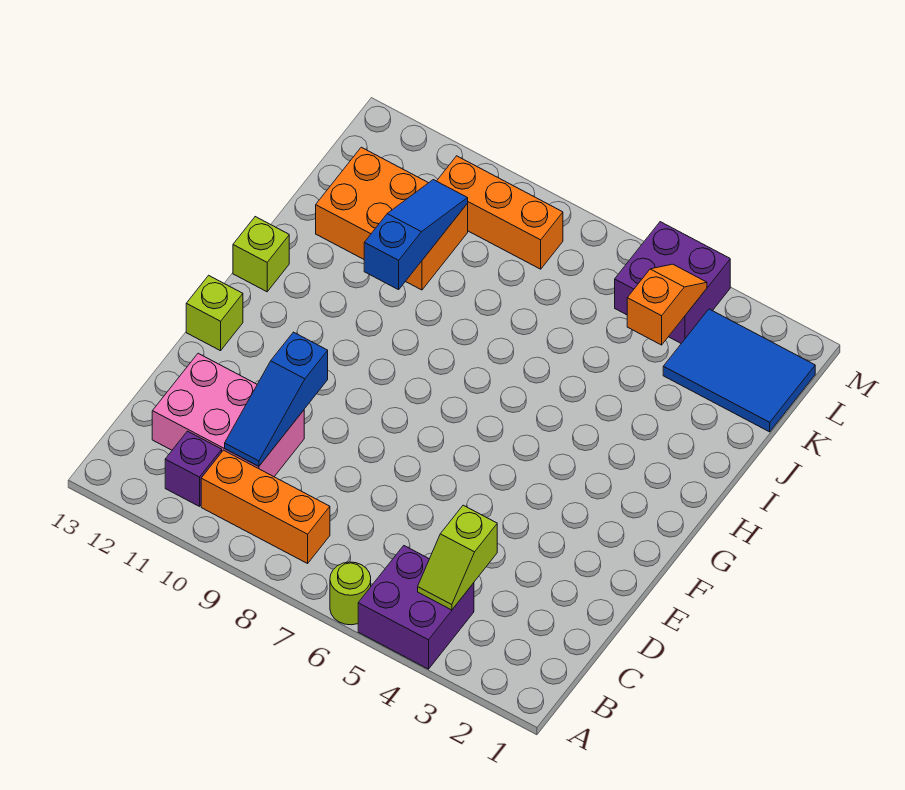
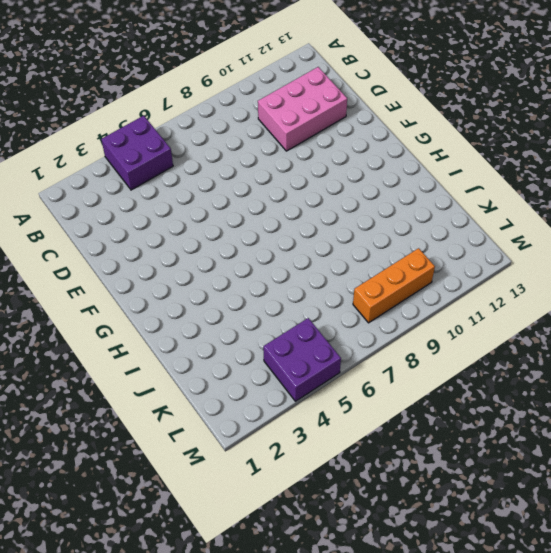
none -> lime round brick A6 level 1
none -> orange brick B8:B10 level 1
none -> purple brick B11 level 1

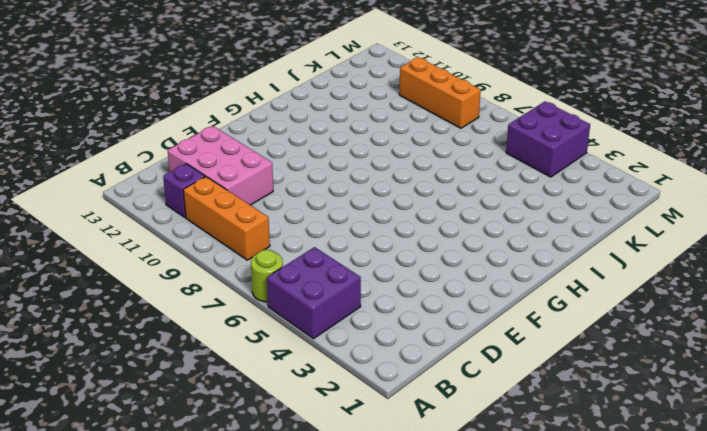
none -> lime brick F13 level 1
none -> lime brick H13 level 1
none -> orange brick J10:K12 level 1

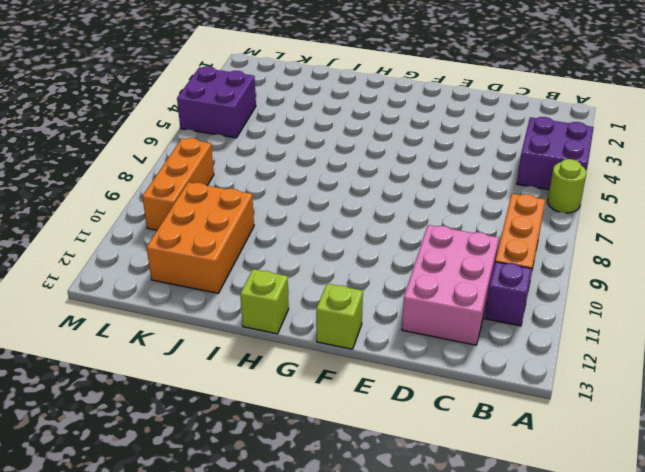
none -> blue tile K1:L3 level 1
none -> lime slope B4:C4 level 2 top C
none -> blue slope C10:E10 level 2 top E

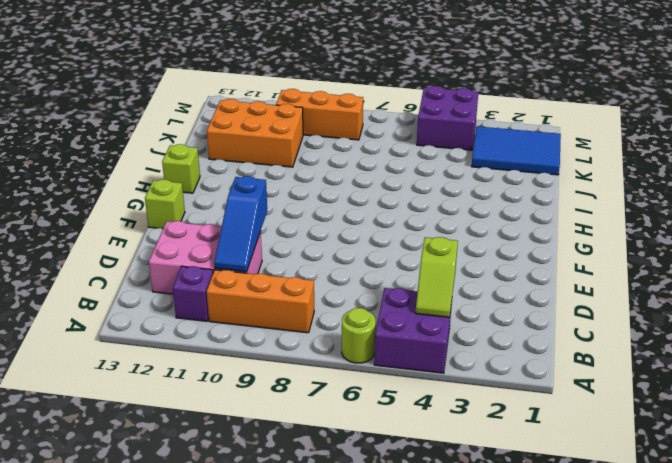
none -> blue slope I10:K10 level 2 top I
none -> orange slope K4:L4 level 2 top K

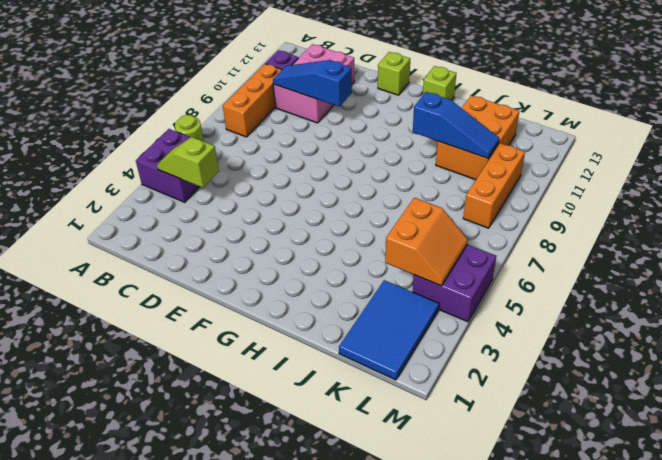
orange slope K4:L5 level 2 top K -> orange slope K4:L4 level 2 top K

